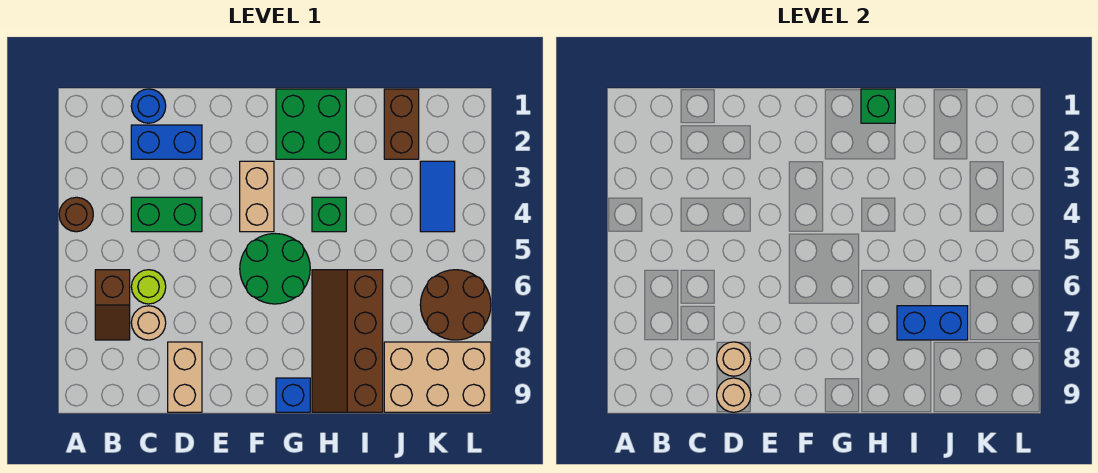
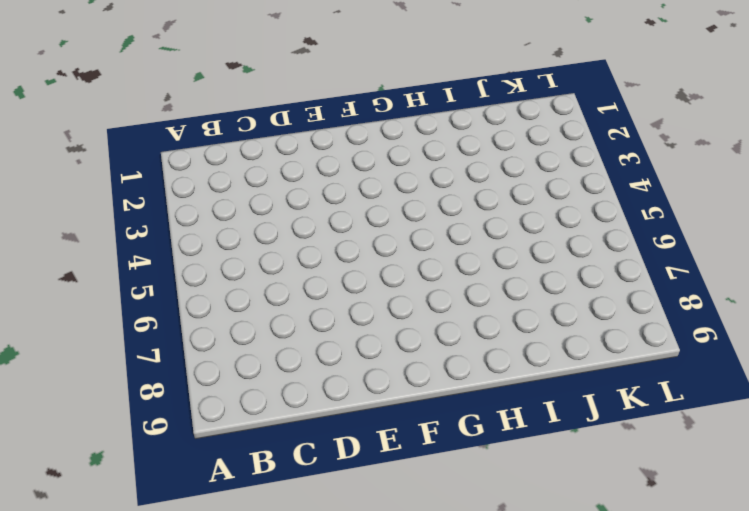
none -> brown round brick A4 level 1
none -> brown slope B6:B7 level 1 top 6
none -> blue round brick C1 level 1

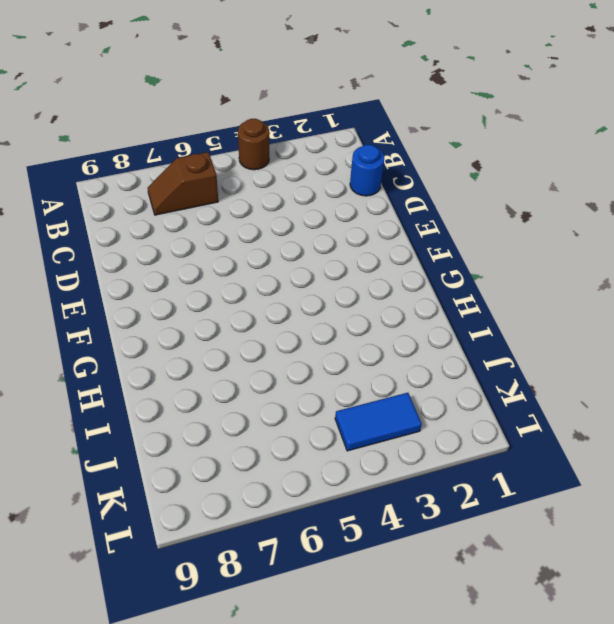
none -> blue brick C2:D2 level 1
none -> green brick C4:D4 level 1
none -> lime round brick C6 level 1

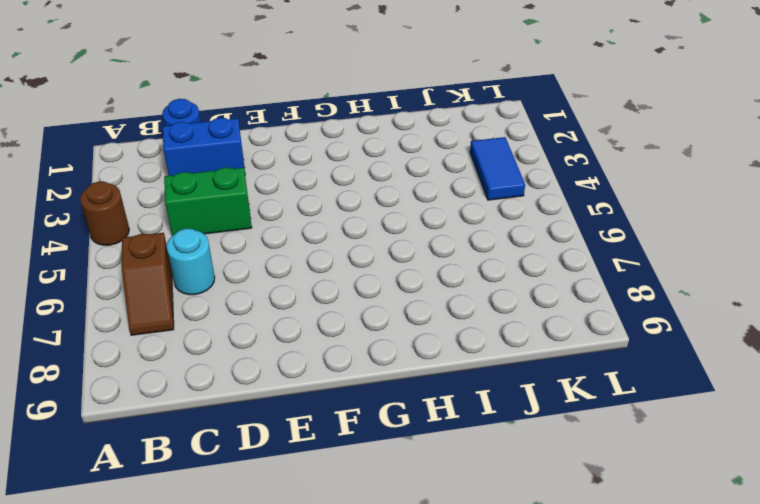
cyan round brick C6 level 1 -> lime round brick C6 level 1
none -> tan round brick C7 level 1
none -> tan brick D8:D9 level 1
none -> tan brick F3:F4 level 1

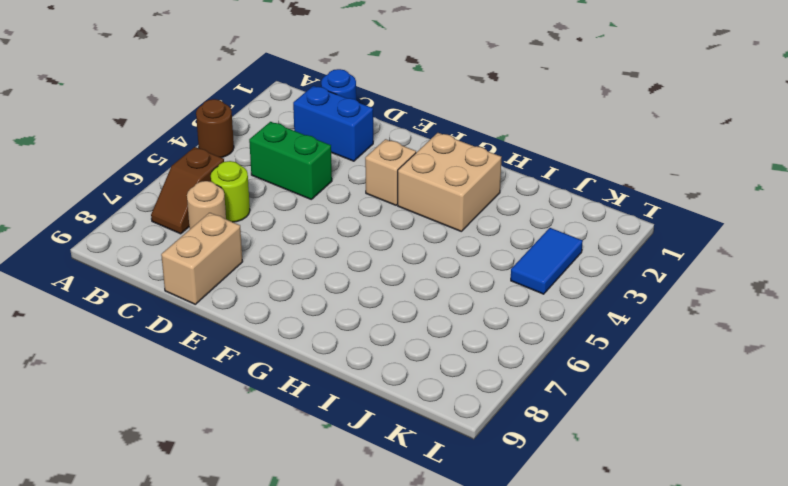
tan brick F3 level 1 -> tan brick F3:F4 level 1
tan brick G2:H3 level 1 -> green brick G1:H2 level 1
none -> green round brick F5:G6 level 1
none -> blue brick G9 level 1
none -> green brick H4 level 1

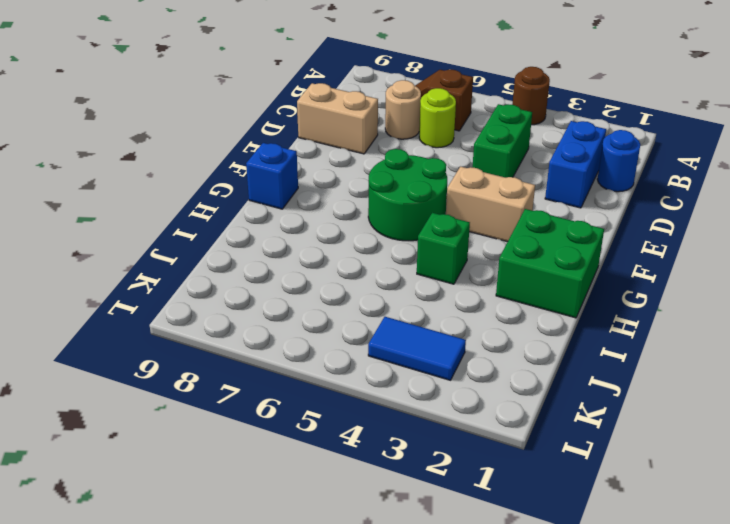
none -> brown slope H6:I9 level 1 top I
none -> brown brick J1:J2 level 1
none -> tan brick J8:L9 level 1

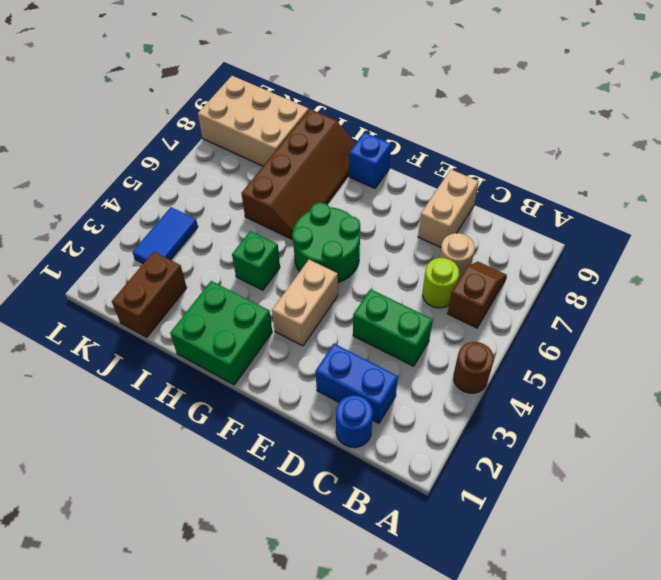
none -> brown round brick K6:L7 level 1
none -> tan round brick D8 level 2
none -> tan round brick D9 level 2

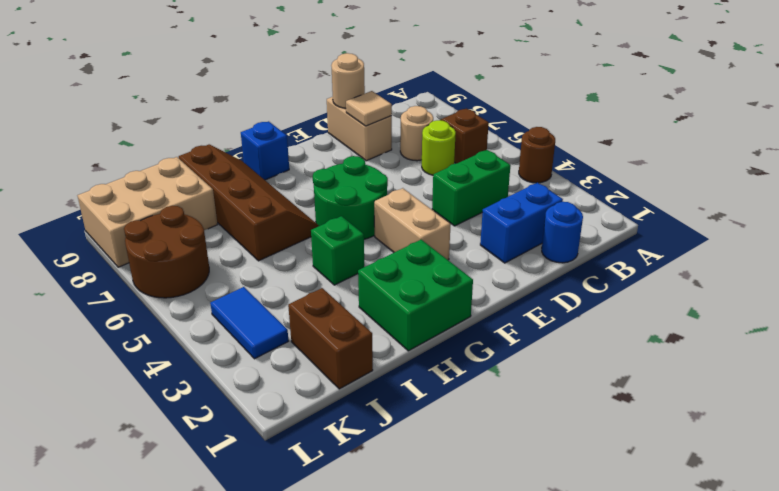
tan tile D8 level 2 -> tan round brick D8 level 2
none -> green brick H1 level 2
none -> blue brick I7:J7 level 2

